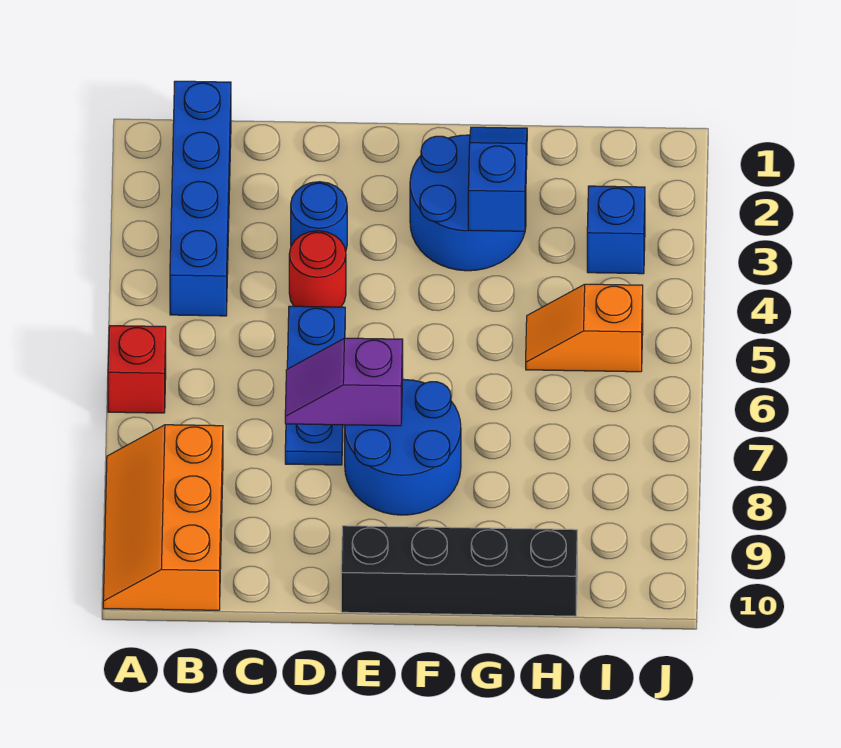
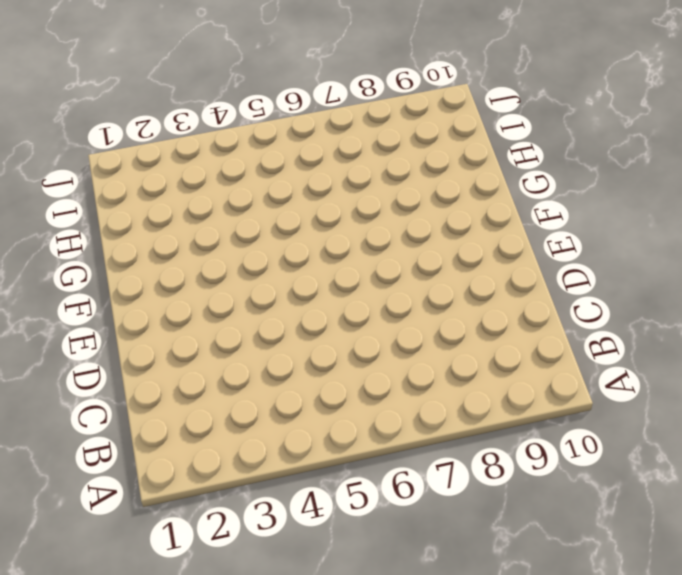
none -> red brick A6 level 1
none -> orange slope A8:B10 level 1 top B
none -> blue brick B1:B4 level 1

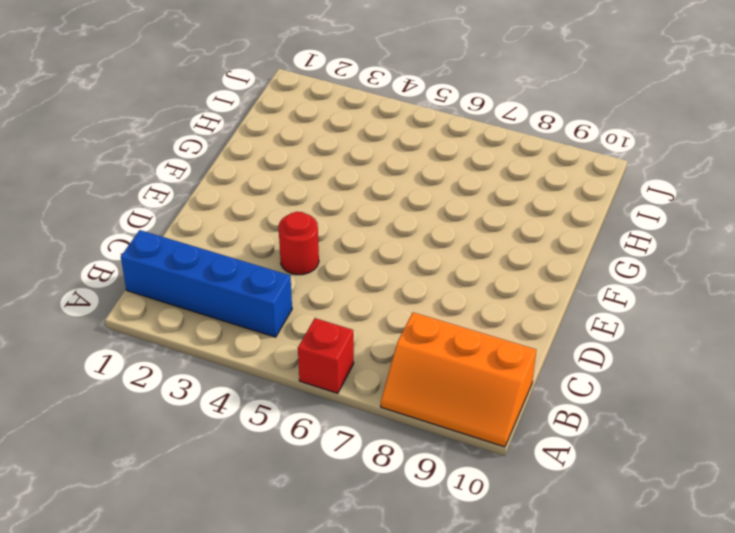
none -> blue round brick D3 level 1
none -> blue plate D5:D7 level 1
none -> blue round brick E7:F8 level 1

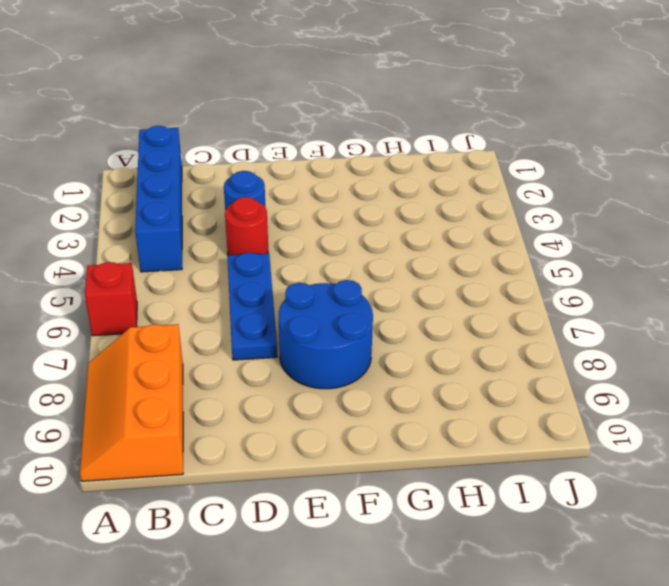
none -> black brick E10:H10 level 1
none -> blue round brick F2:G3 level 1
none -> orange slope H5:I5 level 1 top I

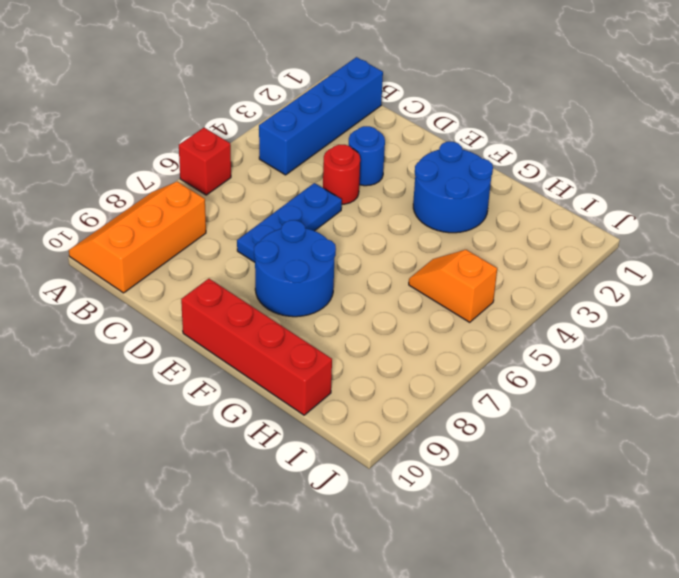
red brick E10:H10 level 1 -> black brick E10:H10 level 1
none -> blue brick I3 level 1
none -> purple slope D7:E7 level 2 top E
none -> blue slope G2:G3 level 2 top 3

